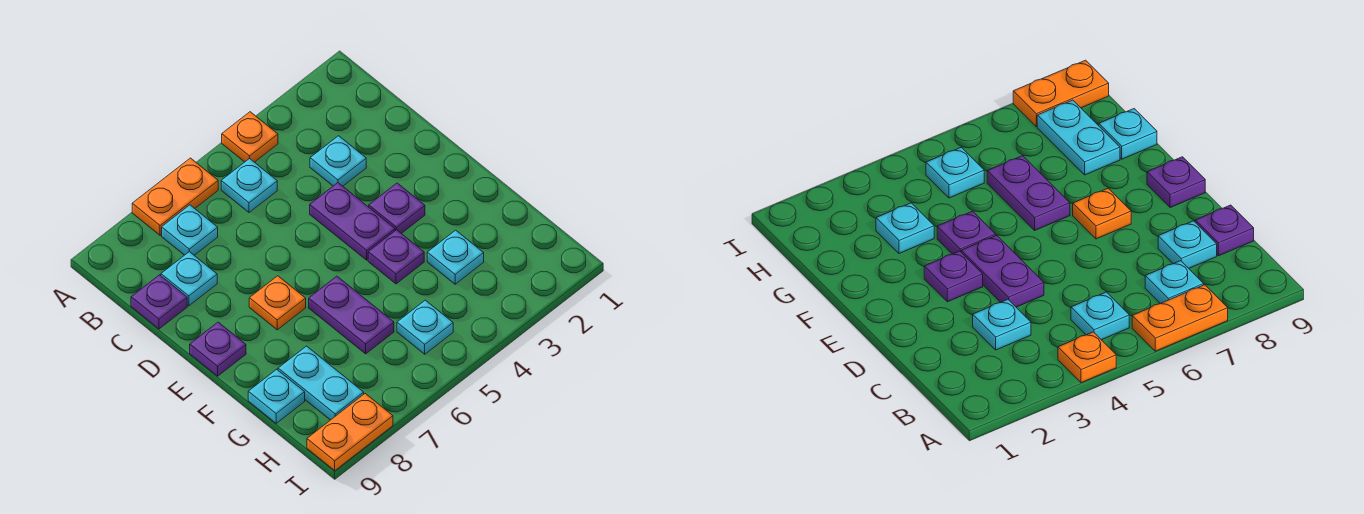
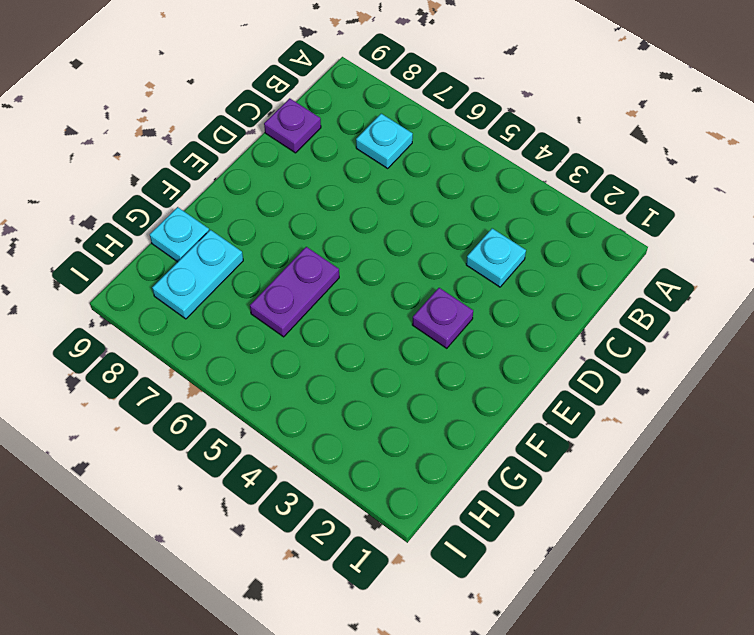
none -> orange plate A4 level 1
none -> orange plate A6:A7 level 1
none -> cyan plate B5 level 1

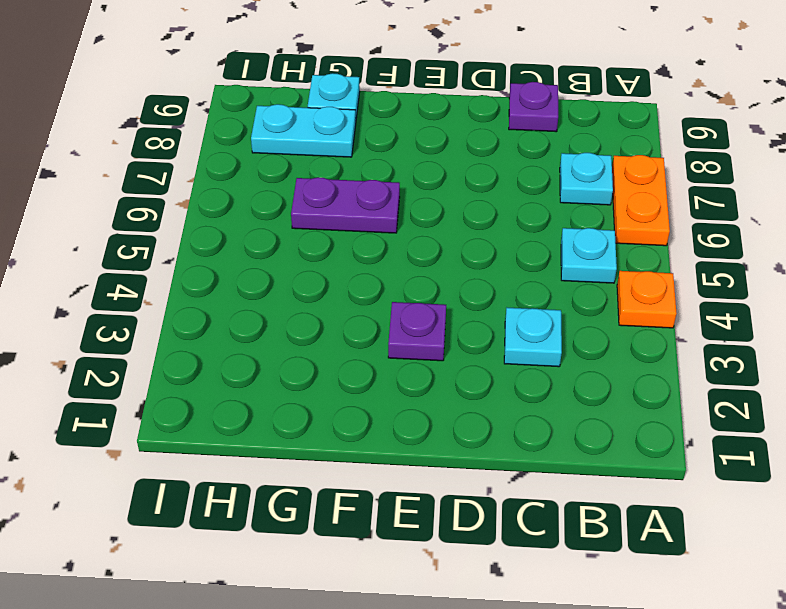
none -> cyan plate C8 level 1
none -> purple plate D4:E4 level 1
none -> orange plate E7 level 1

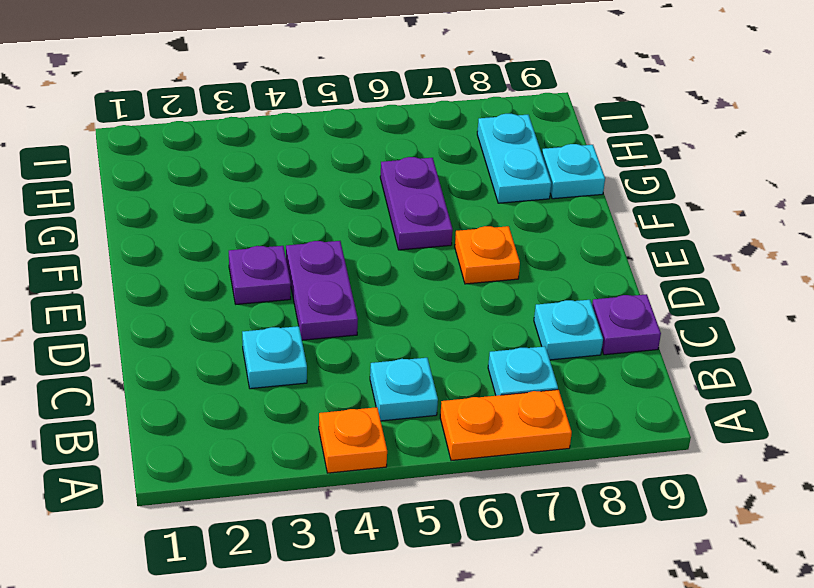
none -> purple plate E9 level 1
none -> purple plate F4 level 1
none -> cyan plate G3 level 1

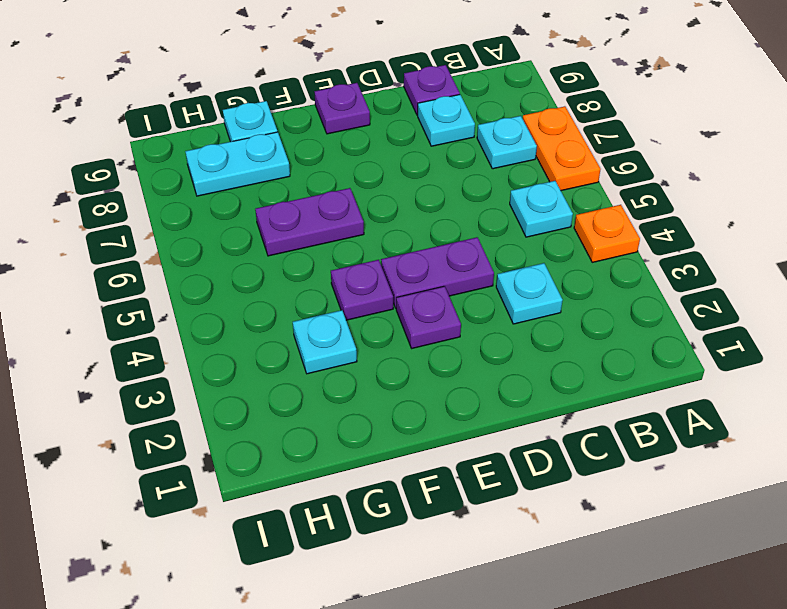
none -> orange plate E7 level 1
none -> cyan plate H5 level 1
none -> orange plate I8:I9 level 1

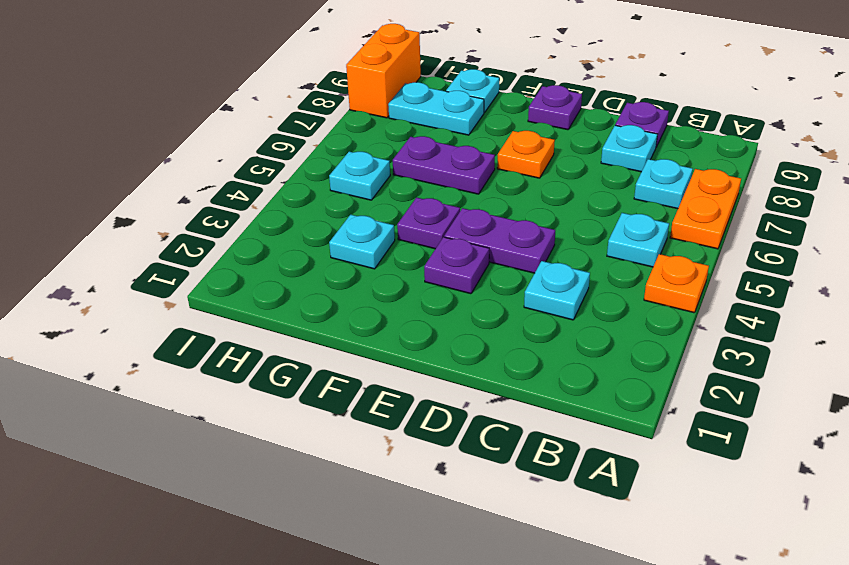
orange brick I8:I9 level 1 -> orange plate I8:I9 level 1

